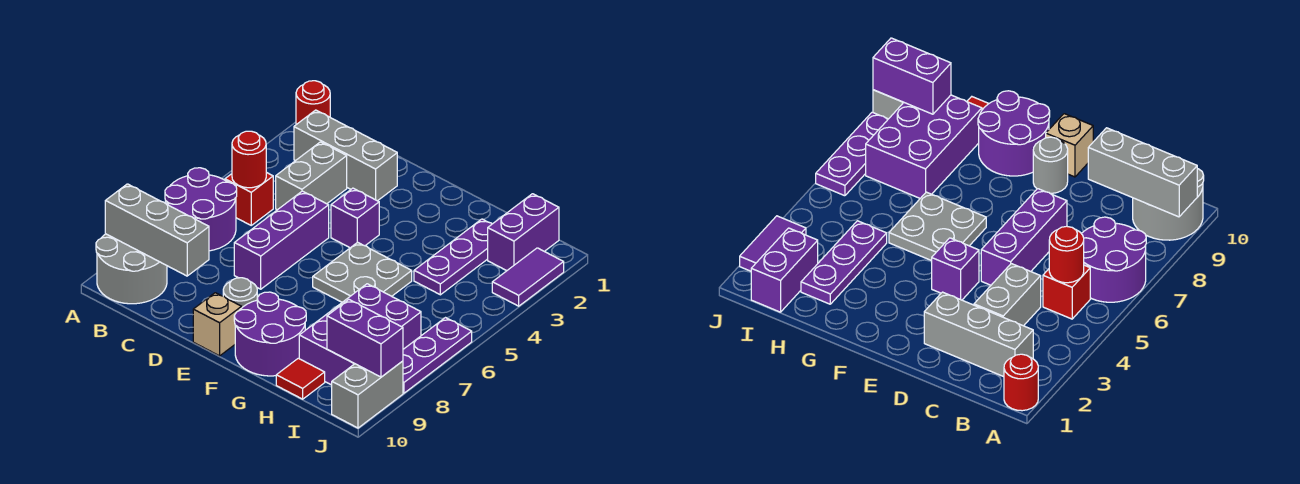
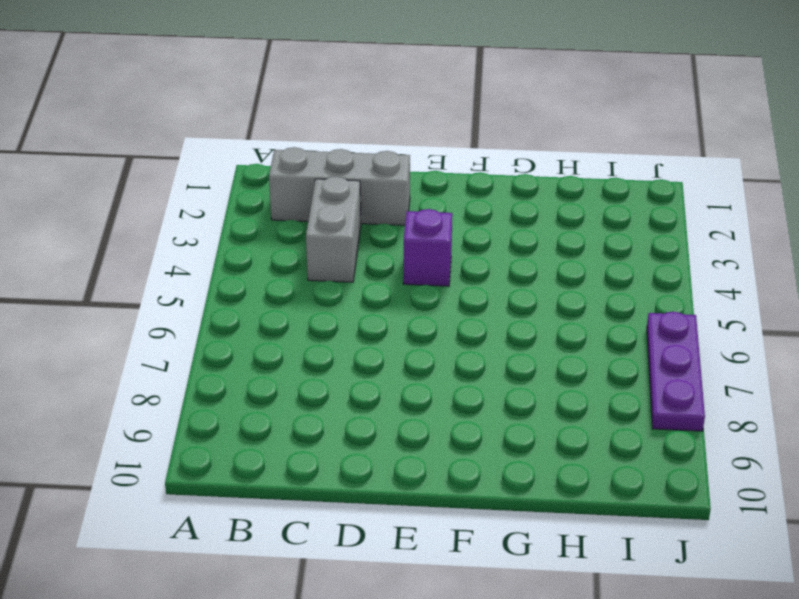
none -> red round brick A1 level 1
none -> purple round brick A6:B7 level 1
none -> grey round brick A9:B10 level 1

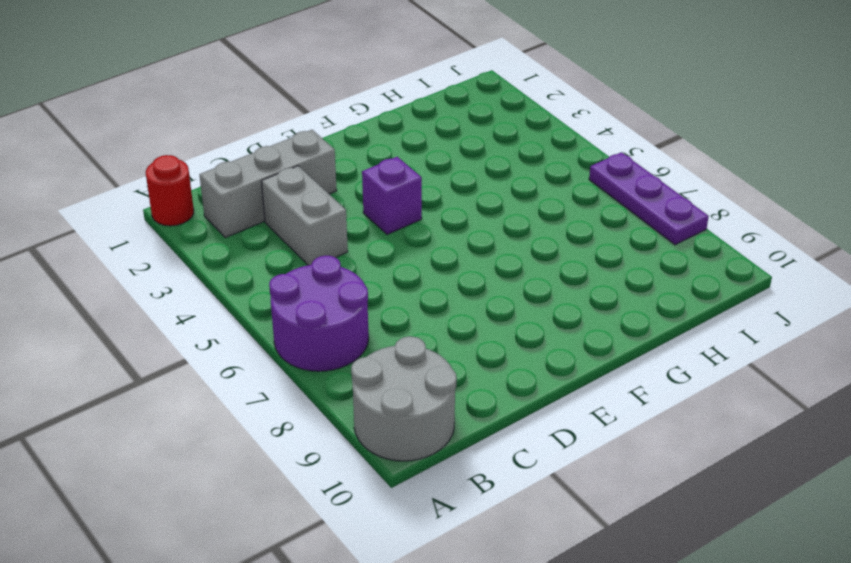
none -> red brick B5 level 1
none -> purple brick D5:D7 level 1
none -> grey round brick E9 level 1

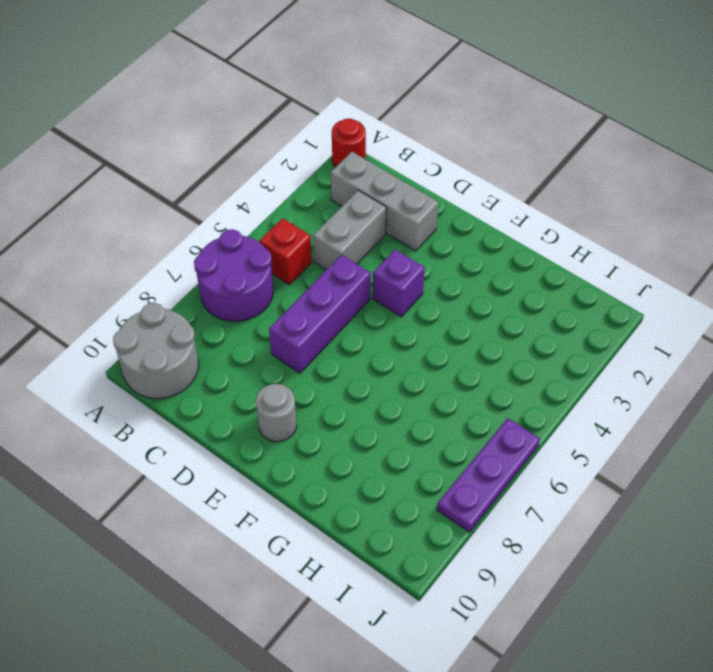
none -> tan brick E10 level 1
none -> grey plate F5:G6 level 1
none -> purple round brick F9:G10 level 1

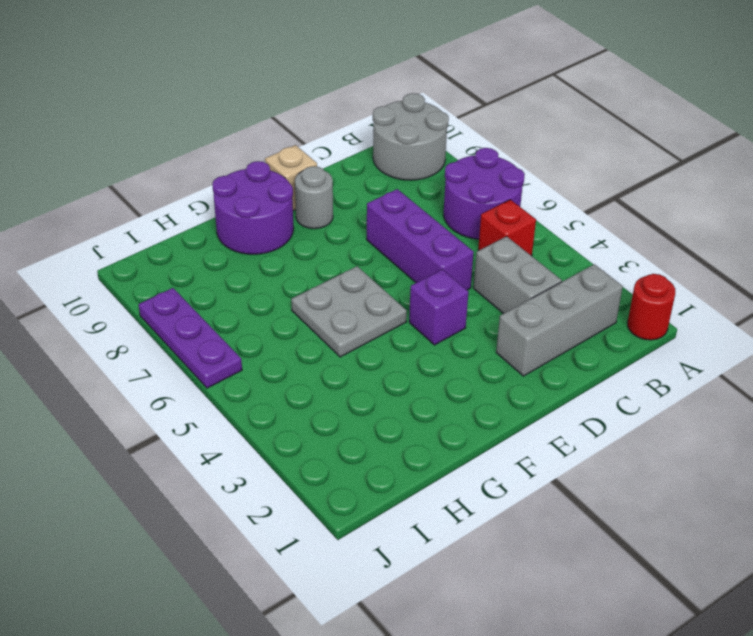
none -> purple plate H2:H4 level 1
none -> purple brick H7:I9 level 1
none -> red tile H10 level 1

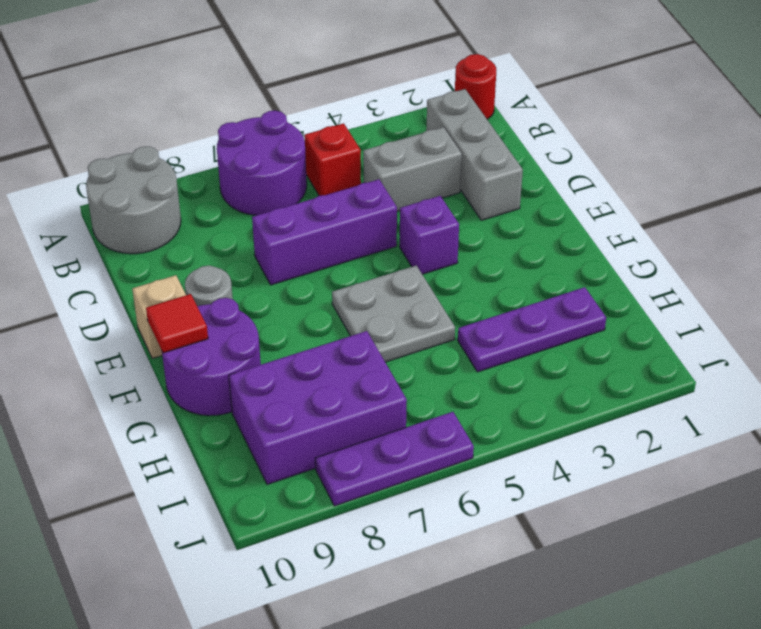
red tile F10 level 2 -> red tile H10 level 1
none -> purple brick I1:I2 level 1
none -> purple tile J2:J3 level 1
none -> grey brick J9:J10 level 1

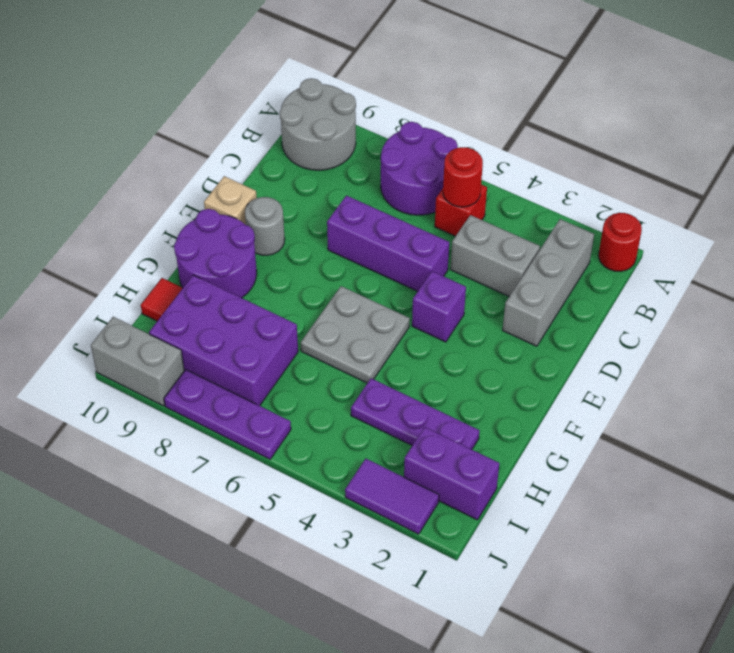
none -> grey brick A9:C9 level 2
none -> purple brick I9:J9 level 2

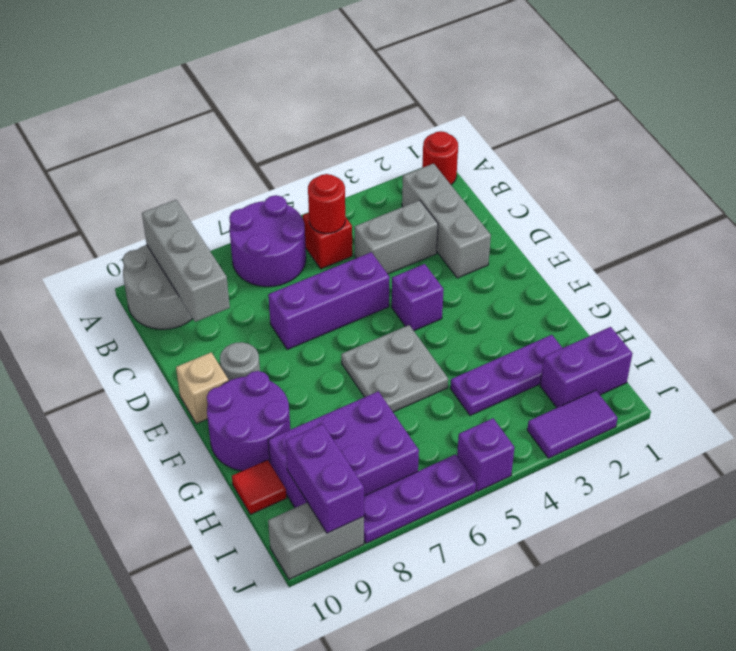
purple brick J5 level 1 -> none

